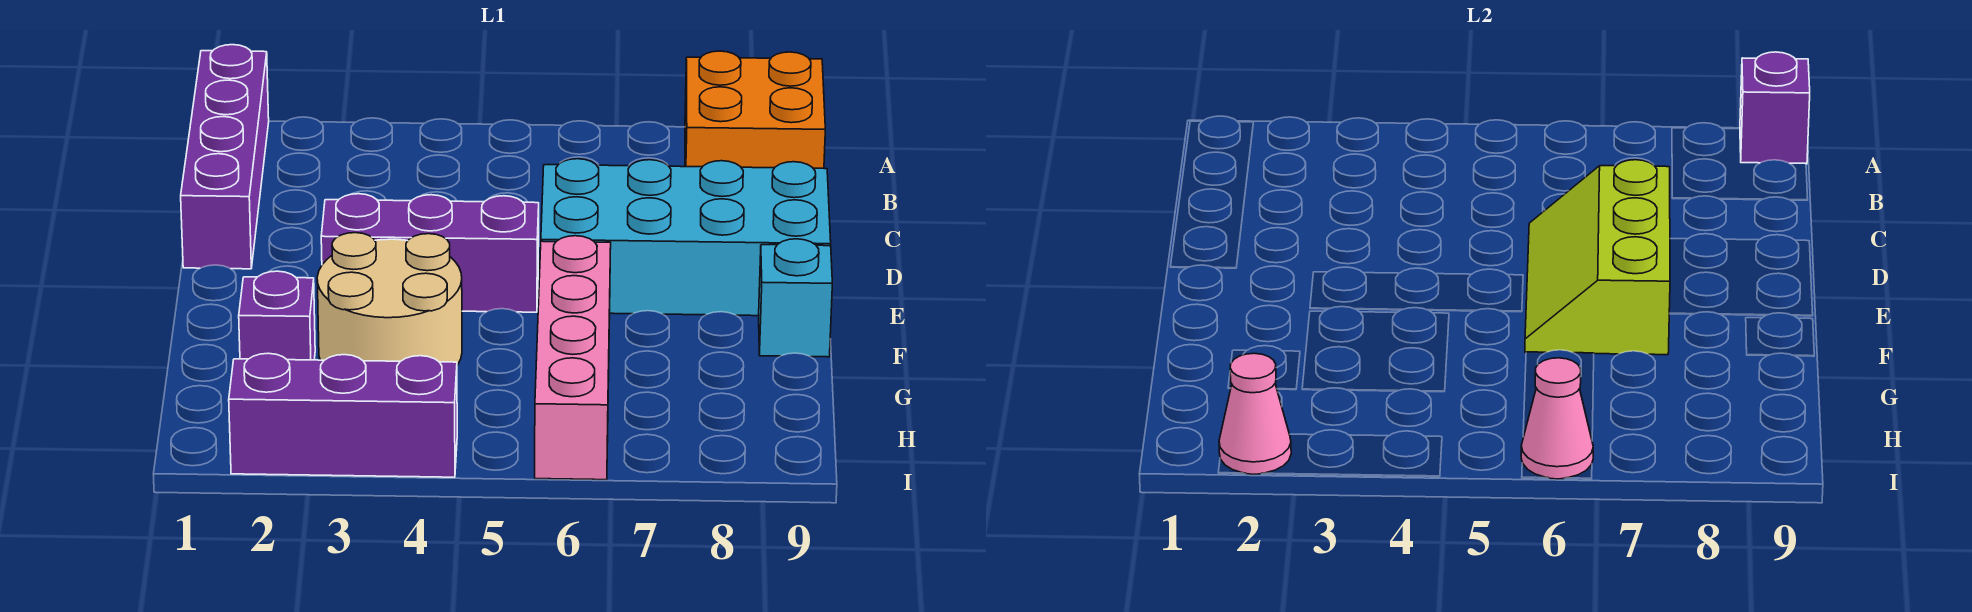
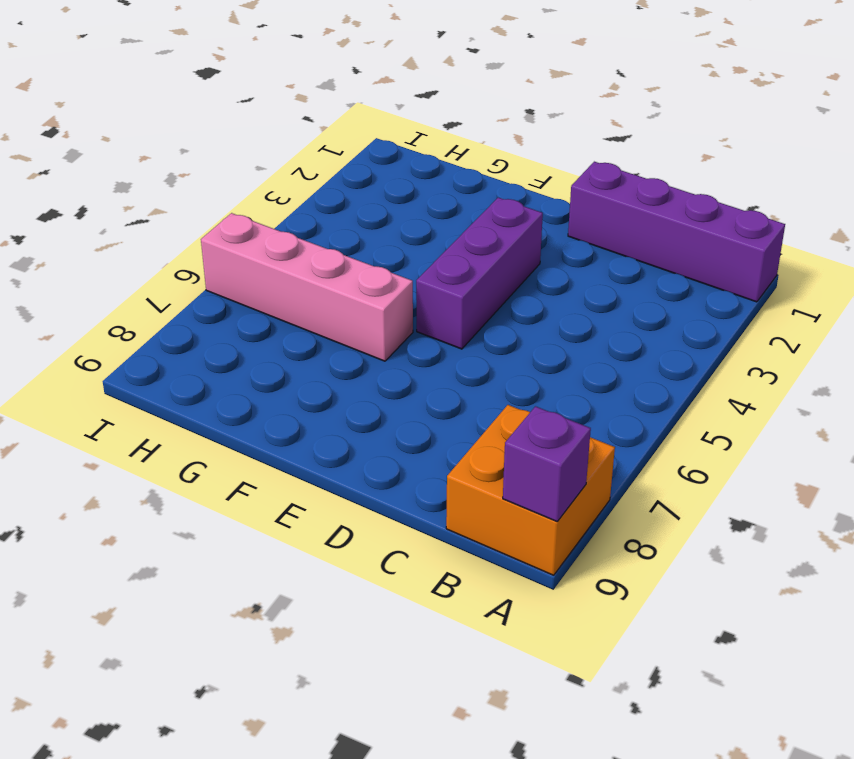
none -> cyan brick D6:E9 level 1
none -> tan round brick F3:G4 level 1
none -> cyan brick F9 level 1

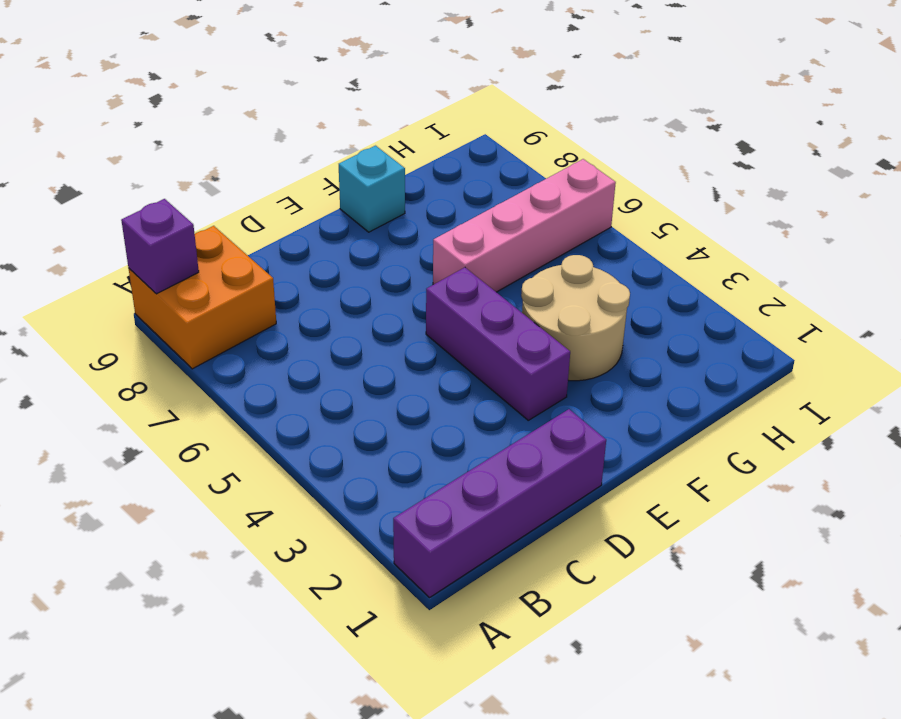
none -> cyan brick D6:E9 level 1
none -> purple brick G2 level 1
none -> purple brick I2:I4 level 1

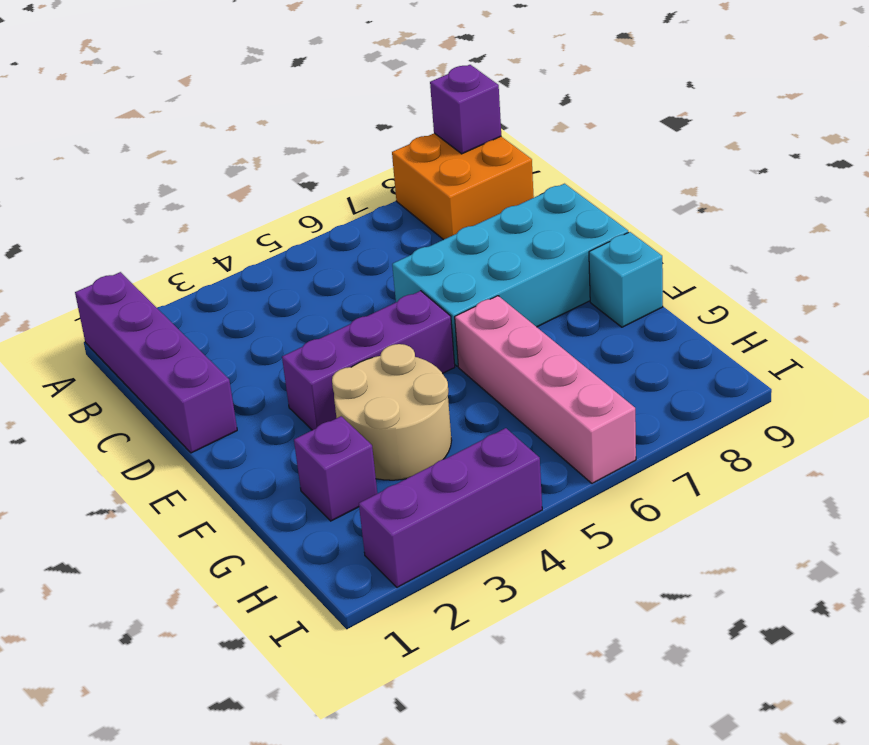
none -> lime slope D6:F7 level 2 top 7
none -> pink cone I2 level 2
none -> pink cone I6 level 2

